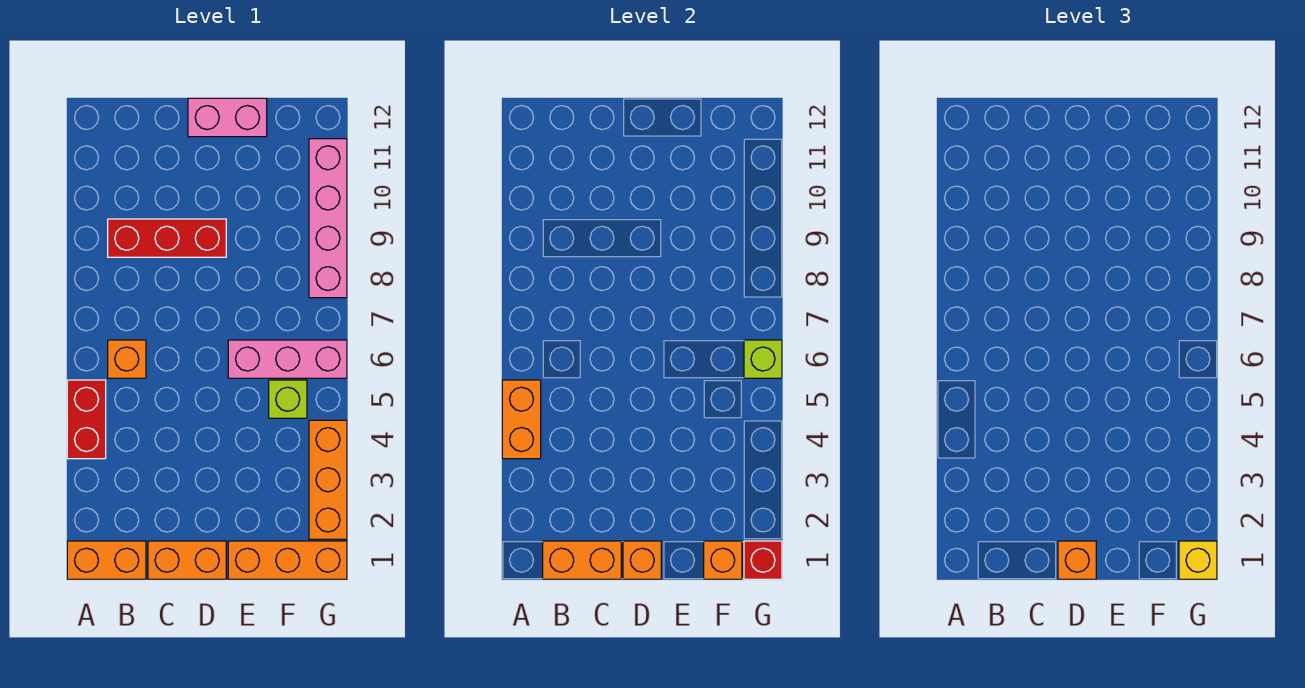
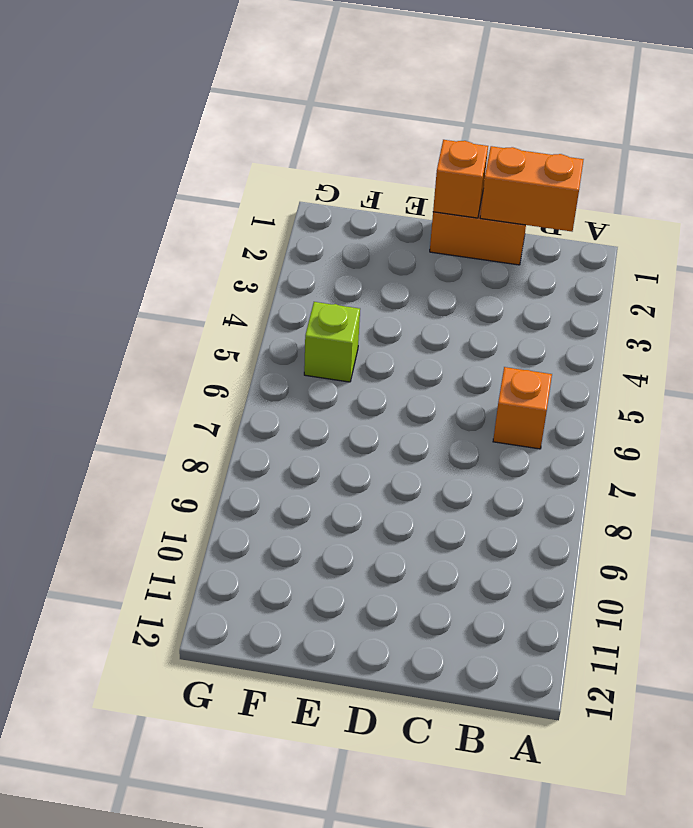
none -> orange brick A1:B1 level 1
none -> red brick A4:A5 level 1
none -> red brick B9:D9 level 1

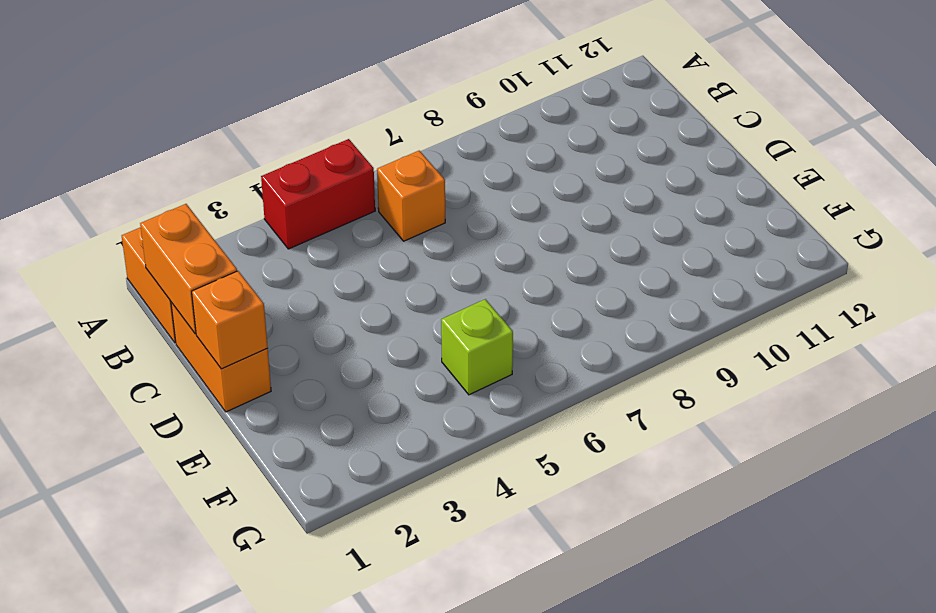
none -> red brick B9:D9 level 1
none -> pink brick D12:E12 level 1
none -> orange brick E1:G1 level 1

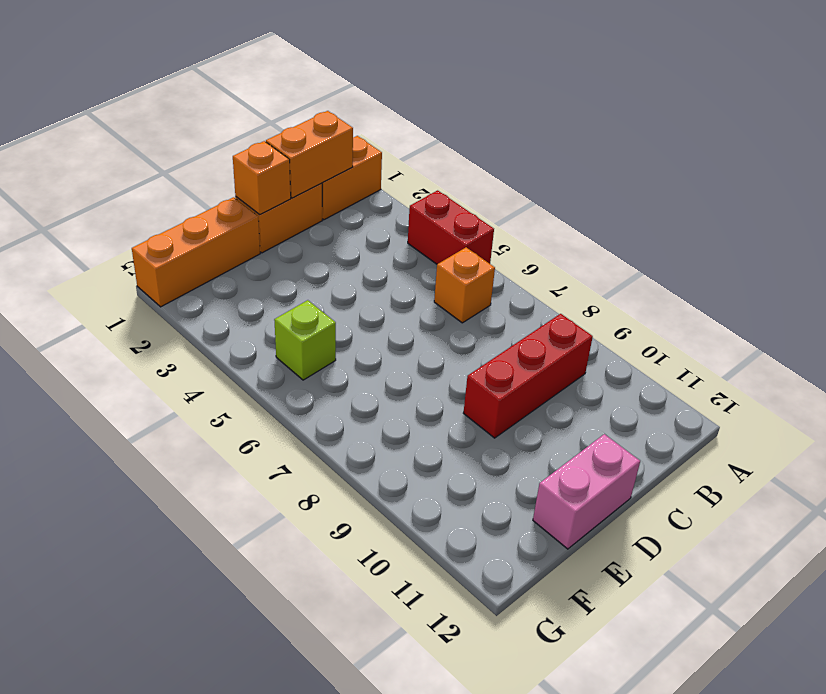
none -> pink brick E6:G6 level 1
none -> orange brick G2:G4 level 1
none -> pink brick G8:G11 level 1

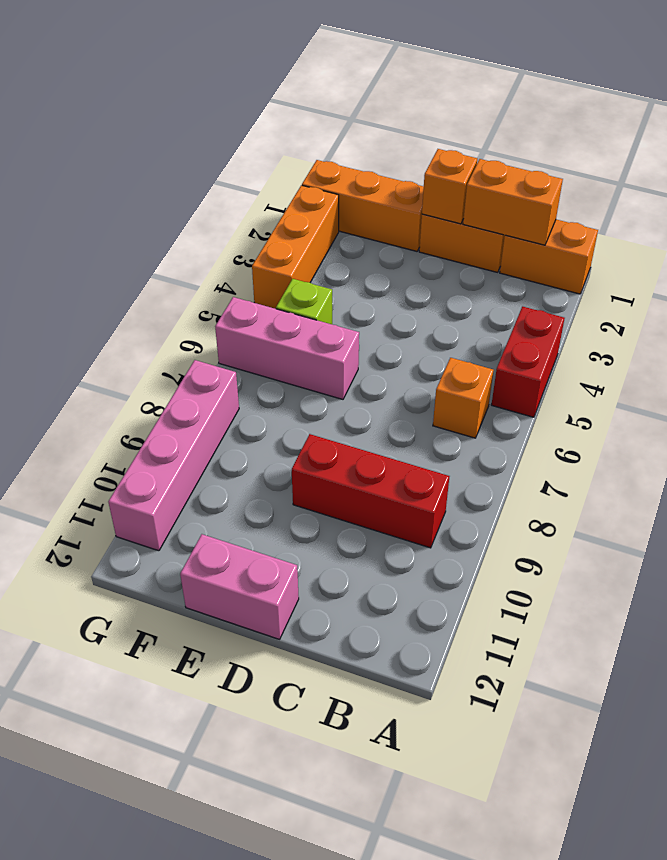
none -> orange brick A4:A5 level 2
none -> orange brick F1 level 2
none -> red brick G1 level 2

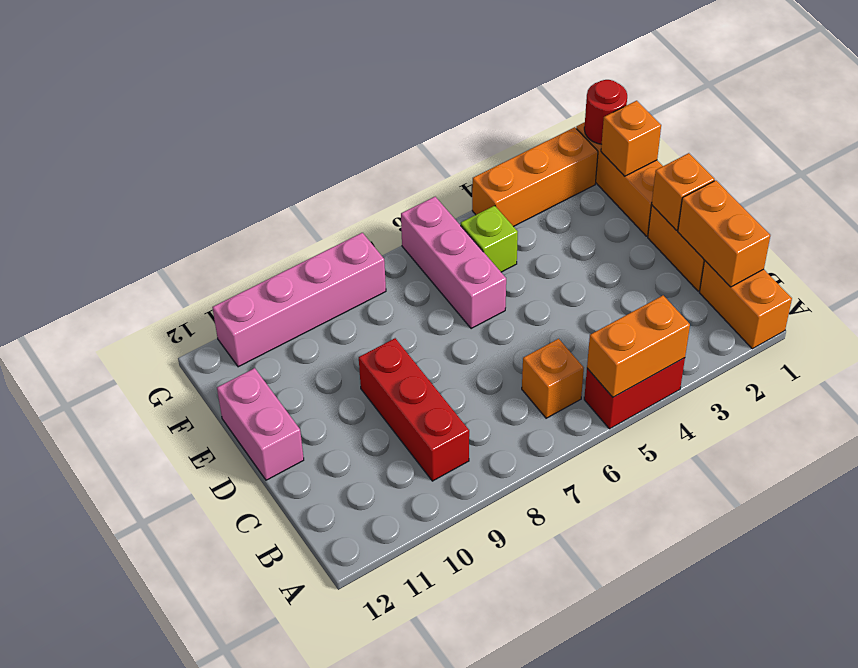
red round brick G1 level 2 -> red brick G1 level 2
none -> lime brick G6 level 2
none -> orange brick D1 level 3
none -> yellow brick G1 level 3

